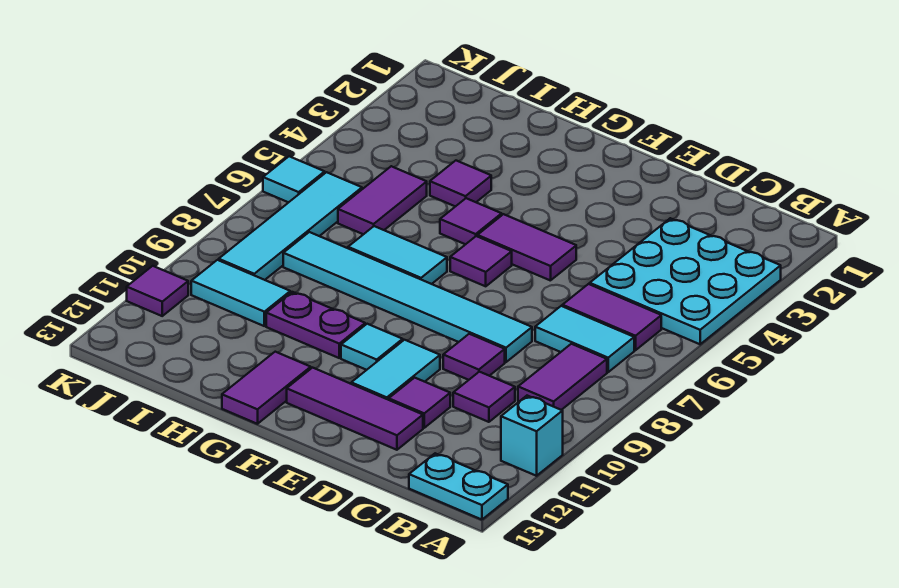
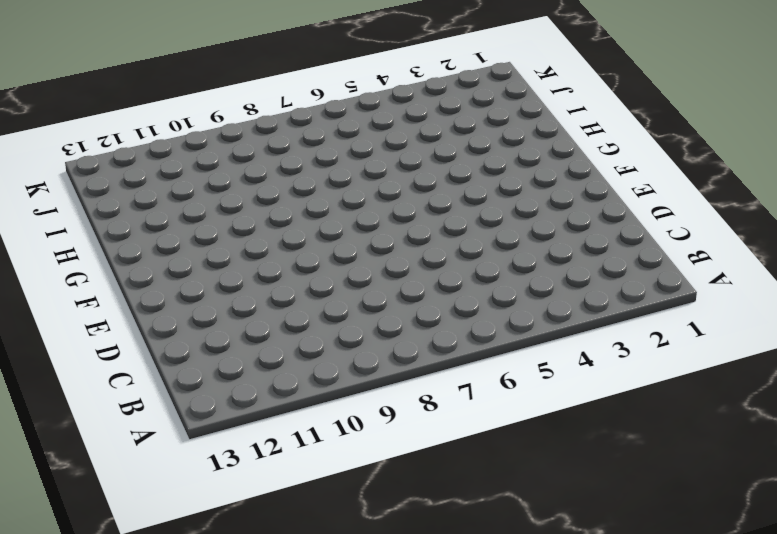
none -> cyan plate A3:C5 level 1
none -> cyan brick A11 level 1
none -> cyan plate A13:B13 level 1

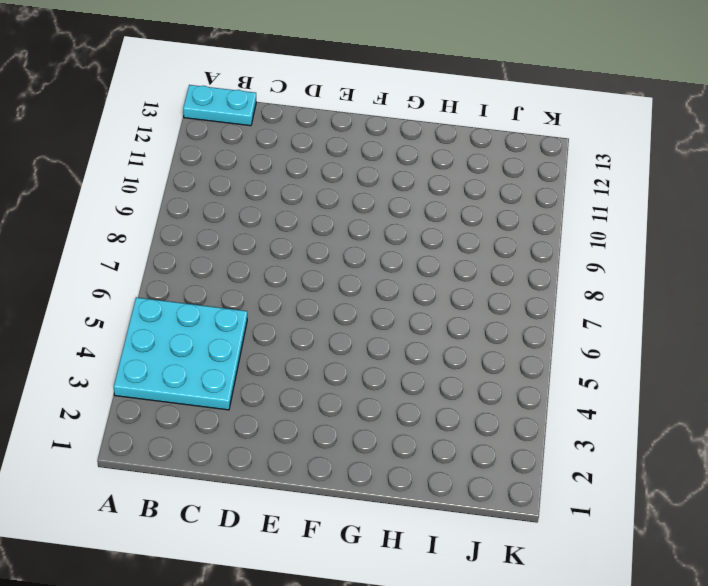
none -> cyan brick A11 level 1
none -> purple tile B6:C6 level 1
none -> cyan tile B7:C7 level 1

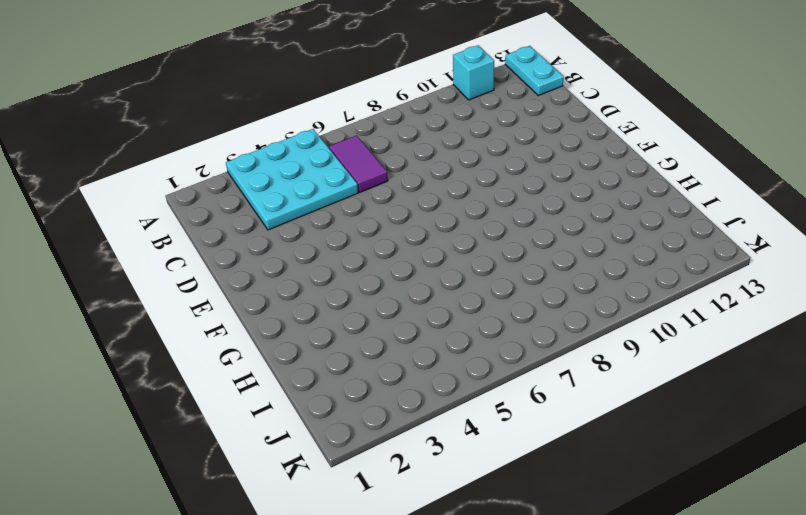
none -> cyan tile B7:C7 level 1
none -> purple tile B8:B9 level 1
none -> purple tile C10 level 1

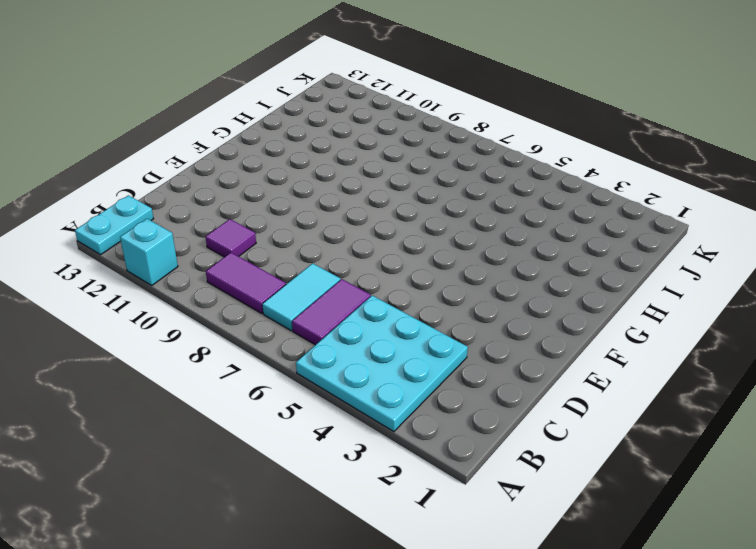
none -> cyan tile D8:I8 level 1
none -> purple tile D9 level 1
none -> purple tile D11 level 1

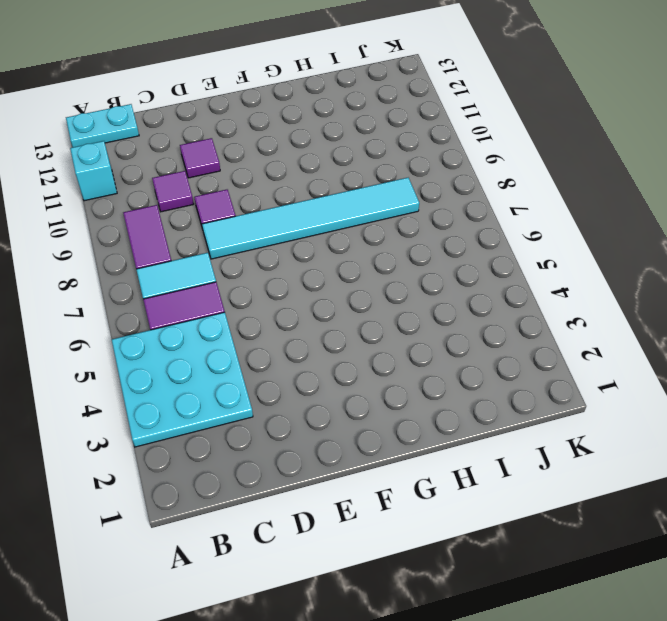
none -> purple tile D12:F12 level 1
none -> purple tile E5:F5 level 1
none -> cyan tile E10:E11 level 1

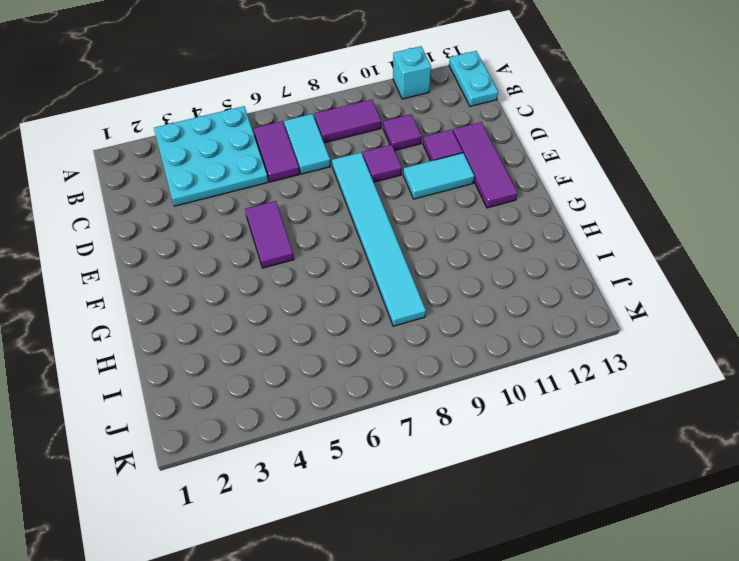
none -> purple tile F6 level 1
none -> cyan tile F10 level 1
none -> purple tile G5 level 1

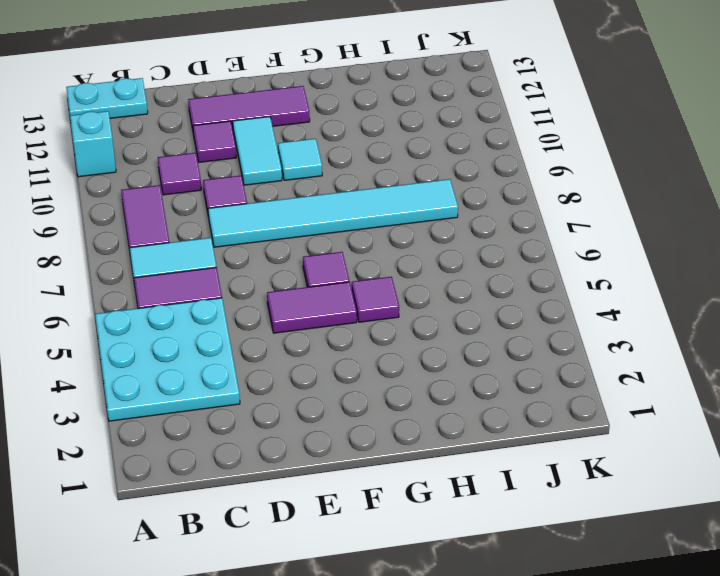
none -> cyan tile G7:H7 level 1
none -> purple plate G10:H10 level 1
none -> purple tile G12:G13 level 1

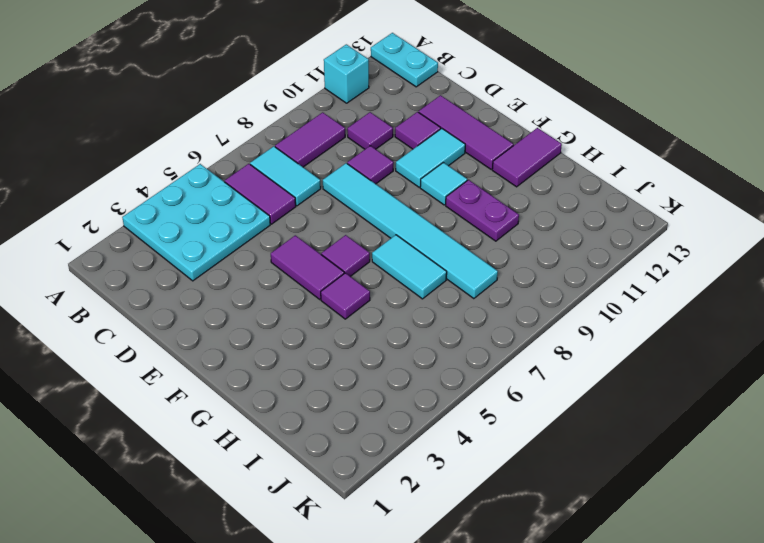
none -> purple tile H4 level 1
none -> purple tile I5:I6 level 1
none -> cyan tile I10:J10 level 1

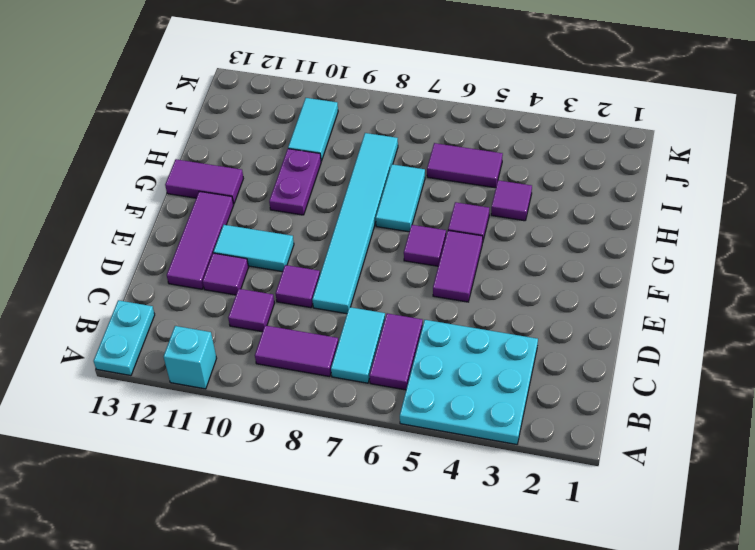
none -> cyan tile F10 level 1
none -> cyan tile J6:J9 level 1
none -> cyan tile K6 level 1

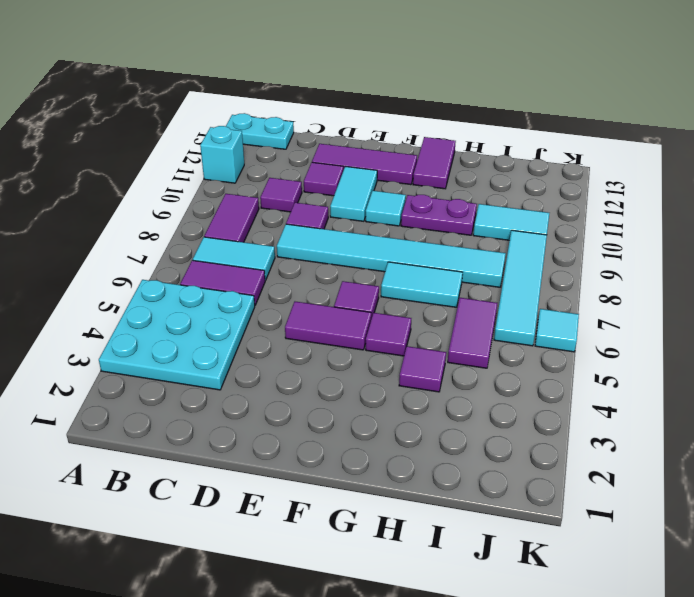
none -> purple tile K11 level 1

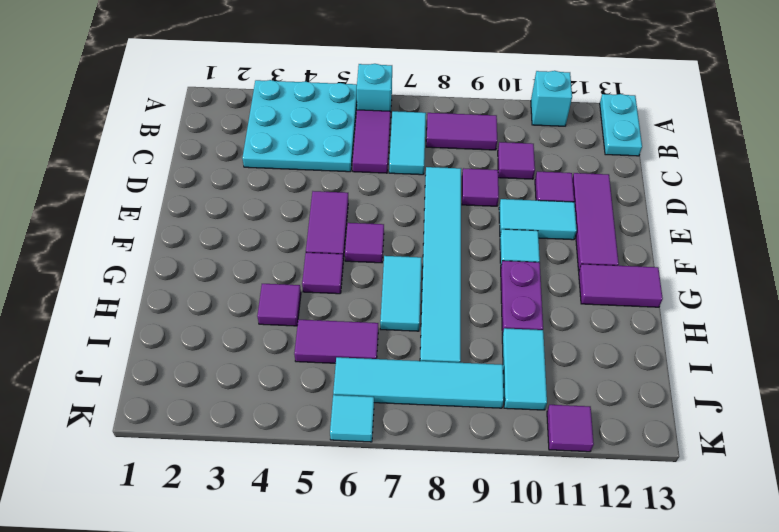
cyan brick A6 level 1 -> none

